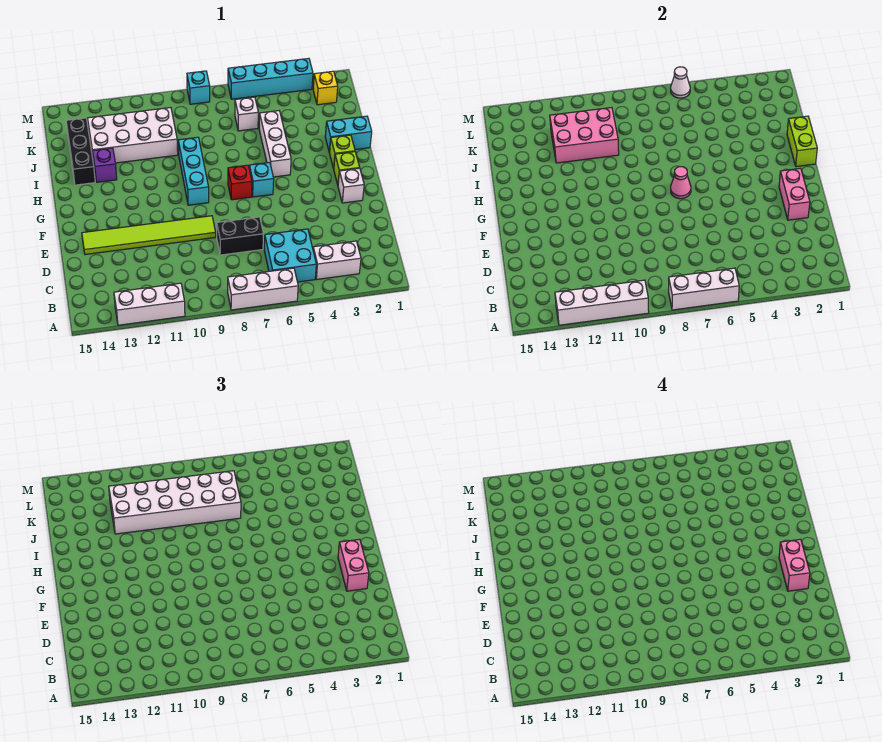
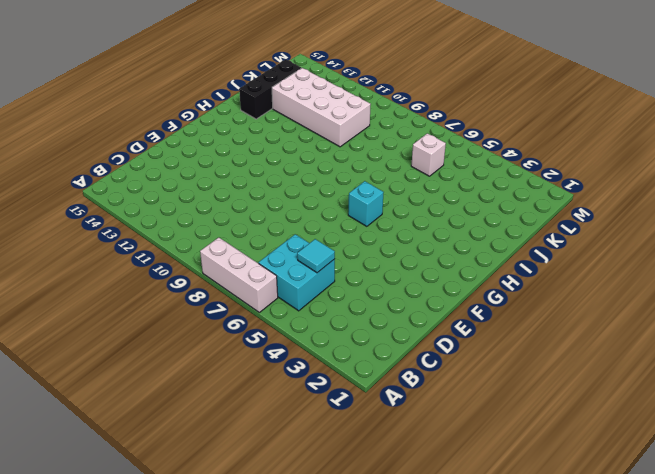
cyan tile C5 level 2 -> none
none -> white brick A11:A13 level 1
none -> white brick B3:B4 level 1
none -> black brick D7:D8 level 1
none -> lime tile E9:E14 level 1

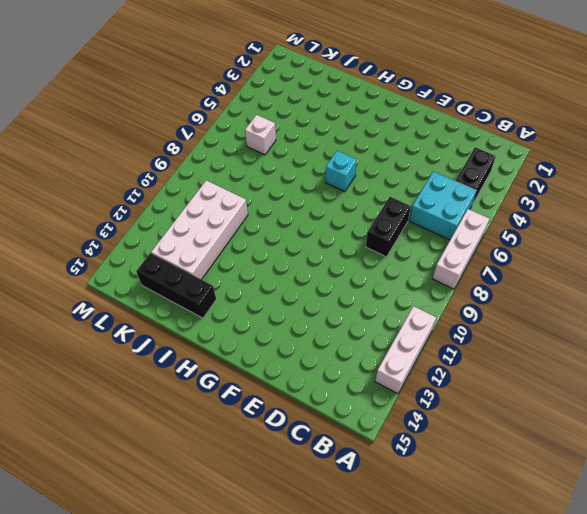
black brick B3:B4 level 1 -> white brick B3:B4 level 1
none -> lime tile E9:E14 level 1
none -> white brick F2 level 1
none -> lime brick G2 level 1
none -> red brick G7 level 1

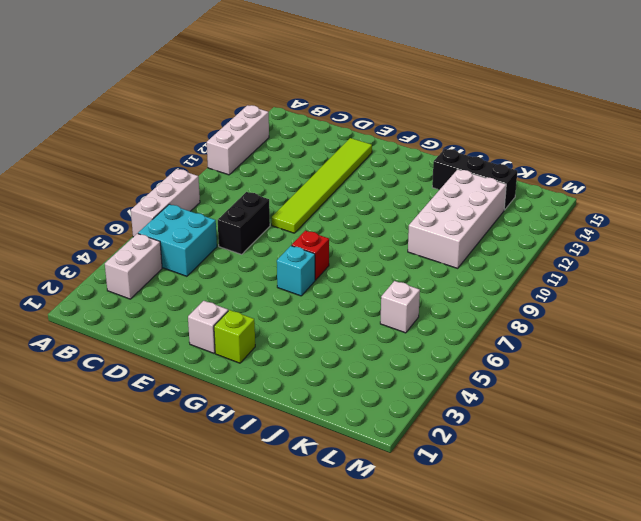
none -> cyan brick G9:I9 level 1
none -> lime brick H2 level 1
none -> white brick H5:J5 level 1
none -> cyan brick I1:I2 level 1

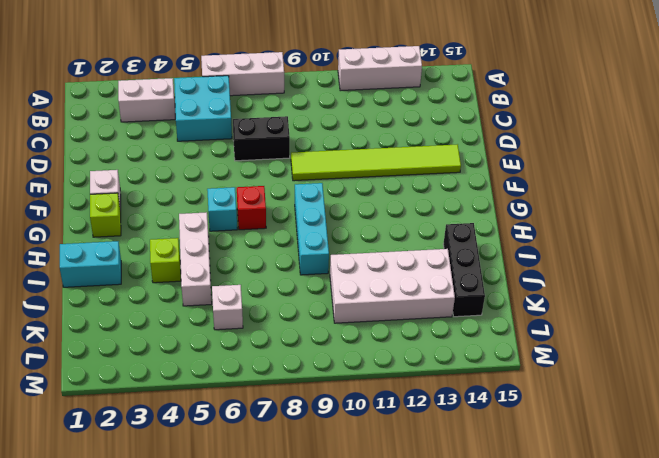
lime brick I4 level 1 -> lime brick H2 level 1
none -> purple brick I13 level 1
none -> yellow brick L2 level 1
none -> cyan brick M3:M6 level 1
none -> cyan brick M8 level 1

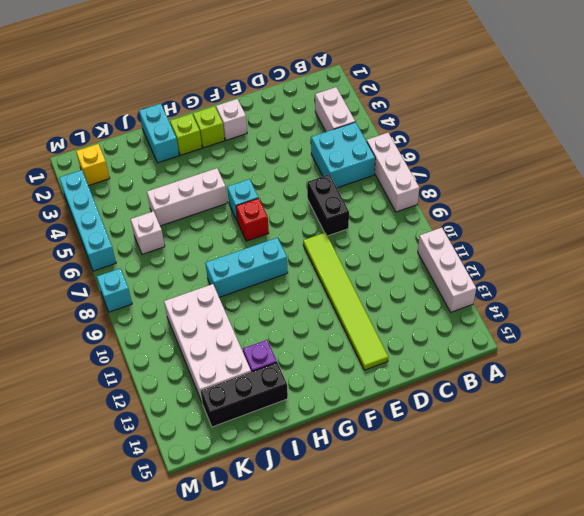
none -> white brick A6:A8 level 2
none -> white brick A10:A13 level 2
none -> pink brick E2:F2 level 2
none -> pink cone G7 level 2

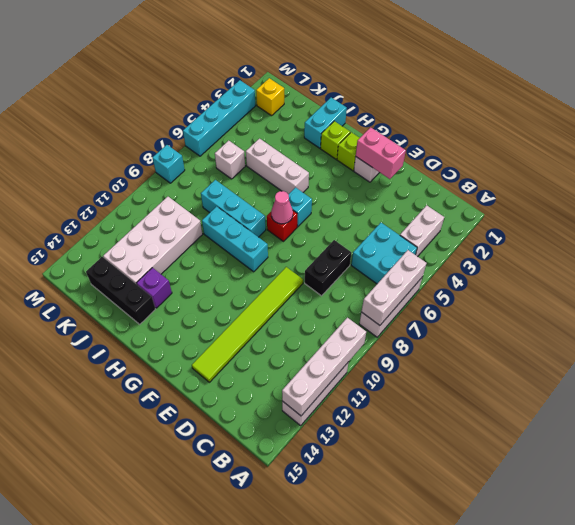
cyan brick H8:J8 level 1 -> none
none -> lime brick H1:I1 level 2
none -> pink brick J10:K12 level 2
none -> white cone M6 level 2
none -> pink brick E2:F2 level 3

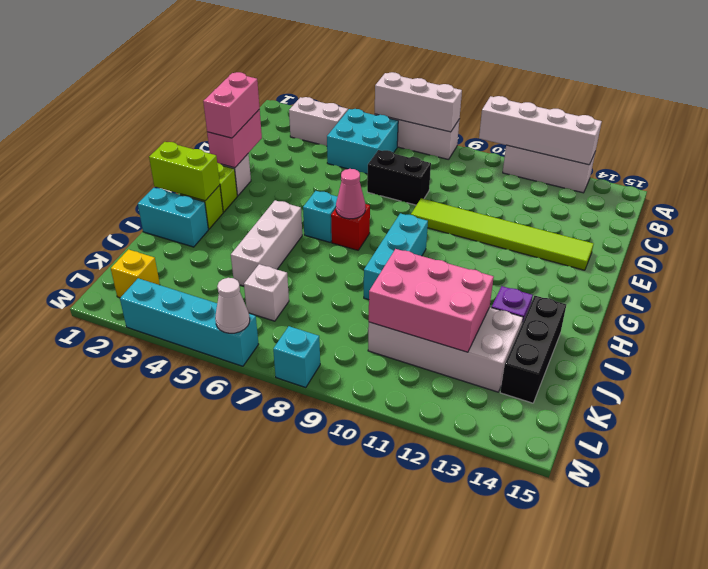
lime brick H1:H2 level 2 -> lime brick H1:I1 level 2
none -> white brick J7:K12 level 3
none -> pink brick E2:F2 level 4

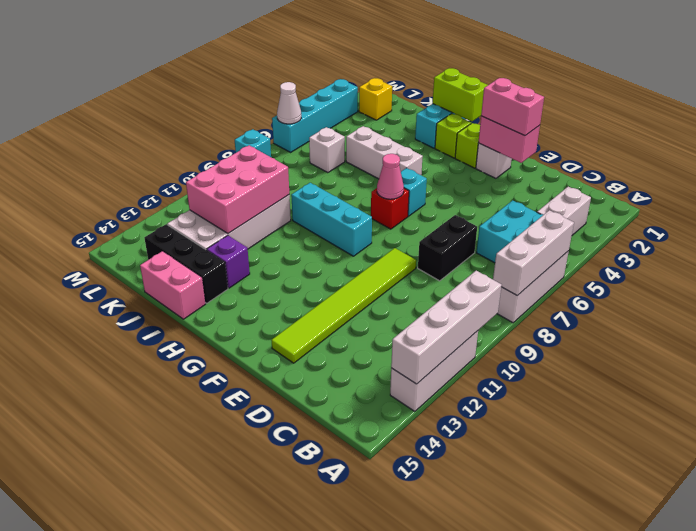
pink brick I15:J15 level 1 -> pink brick E2:F2 level 4
none -> white brick J7:K12 level 3

